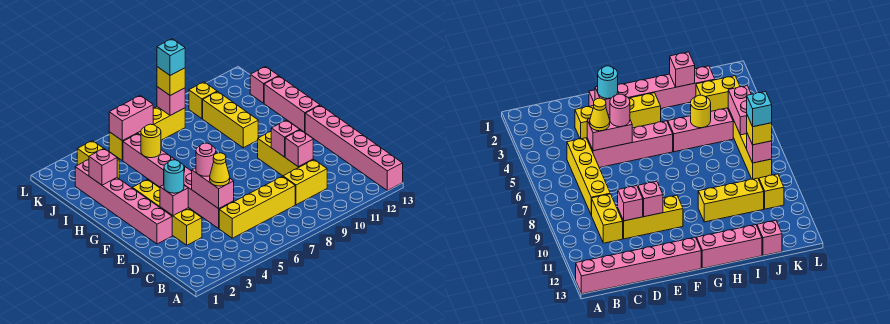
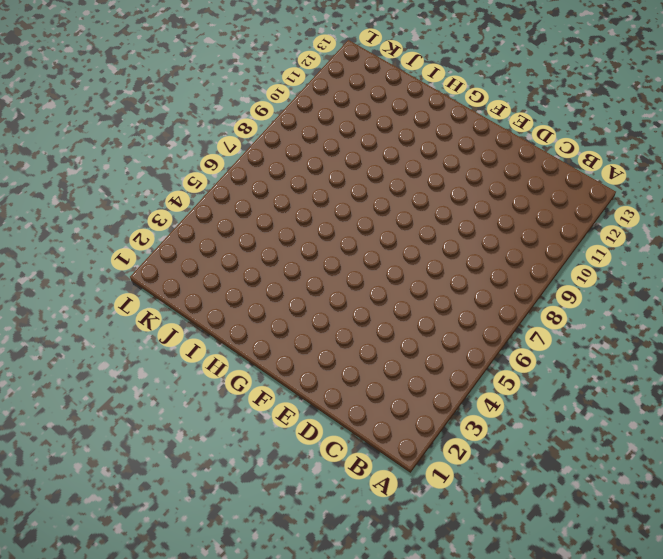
none -> pink brick A13:F13 level 1
none -> yellow brick C5:C8 level 1
none -> yellow brick C9:C10 level 1

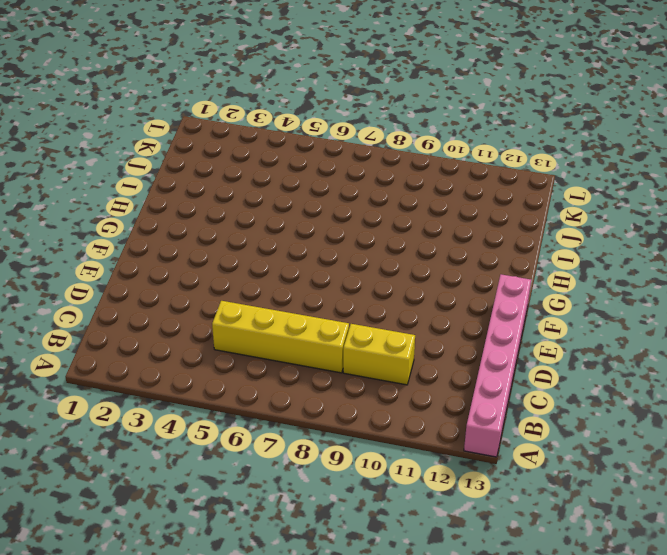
none -> yellow brick D3:G3 level 1
none -> pink brick D5:G5 level 1
none -> yellow brick D10:F10 level 1

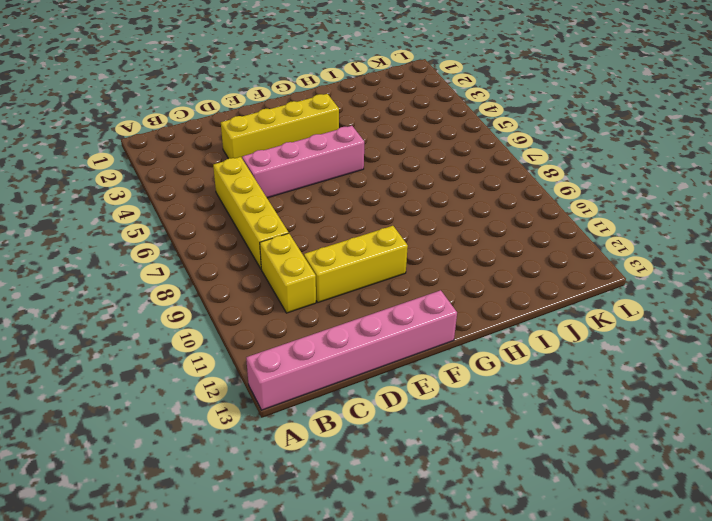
none -> pink brick E2:J2 level 1
none -> pink brick G13:I13 level 1
none -> pink brick H5:J5 level 1

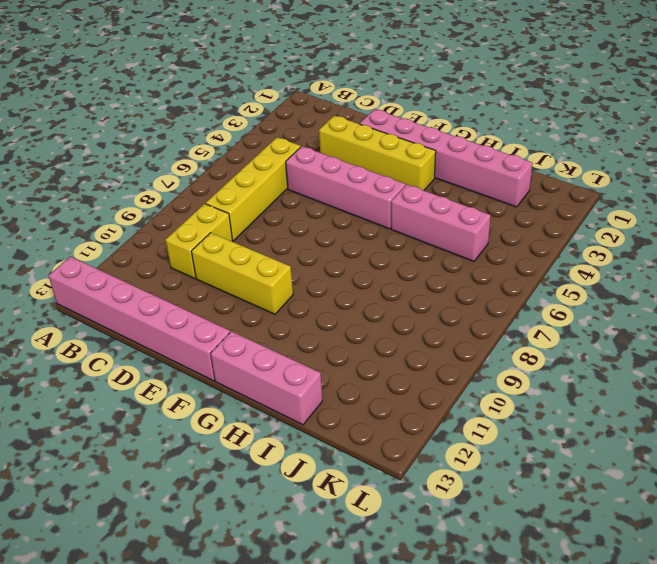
none -> yellow brick H10:J10 level 1
none -> yellow brick J3:K3 level 1
none -> pink brick J13 level 1

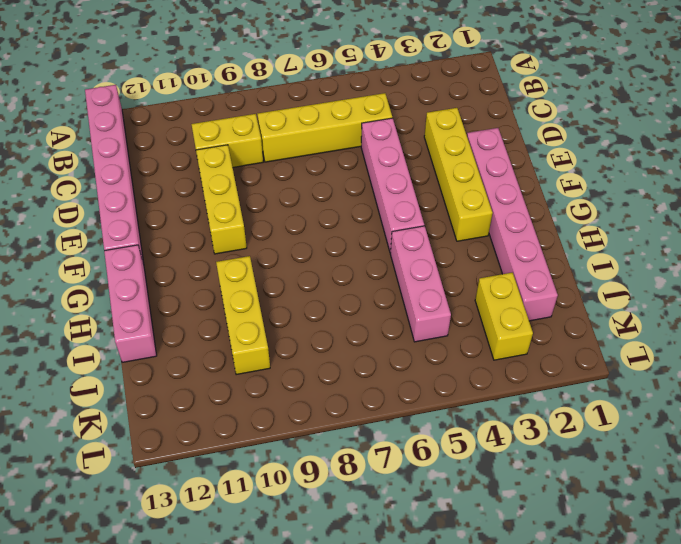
none -> pink brick J13 level 1
none -> yellow brick K5:K8 level 1
none -> yellow brick K10 level 1

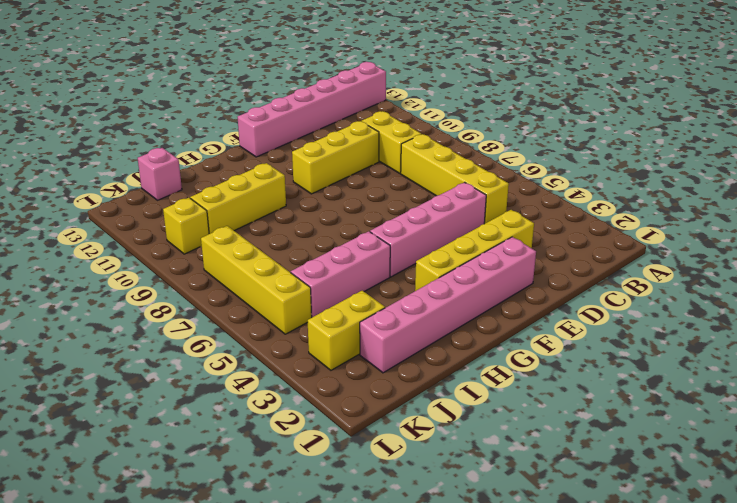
none -> pink brick G13:I13 level 1
none -> pink brick D5:E5 level 2
none -> pink brick D10 level 2

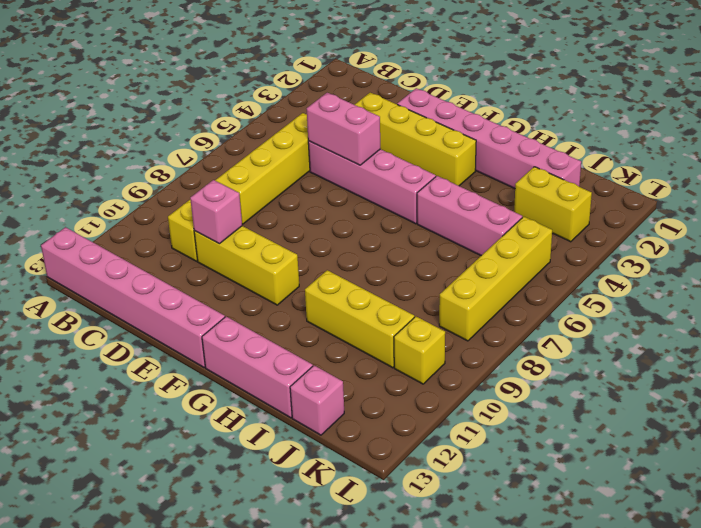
none -> pink brick E3 level 2
none -> pink brick E10 level 2
none -> pink brick I2 level 2

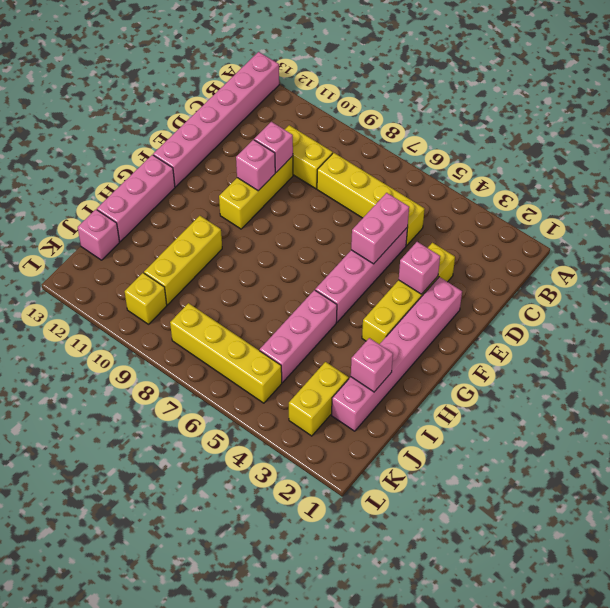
none -> yellow round brick I5 level 2
none -> pink brick K5:K6 level 2
none -> pink brick K8 level 2

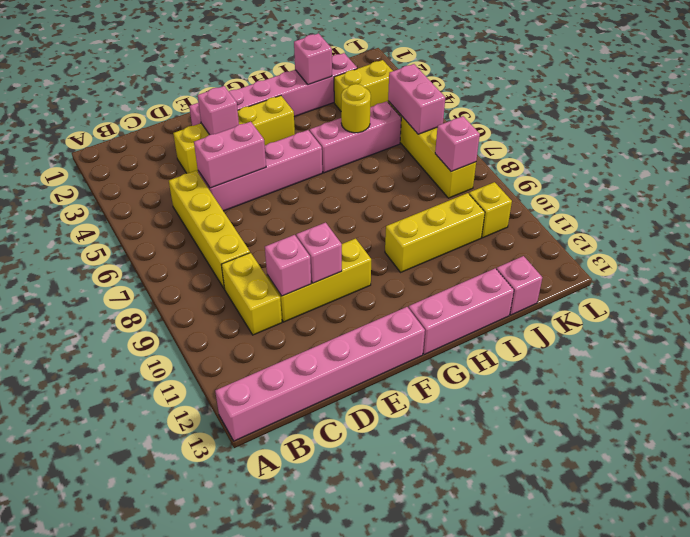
none -> yellow cone D5 level 3
none -> cyan round brick E3 level 3
none -> pink round brick E5 level 3

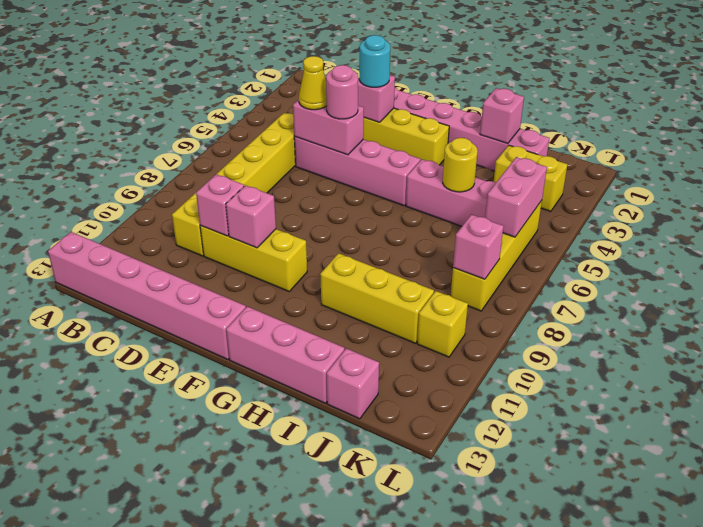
none -> yellow brick K8 level 3
none -> cyan brick K8 level 4

